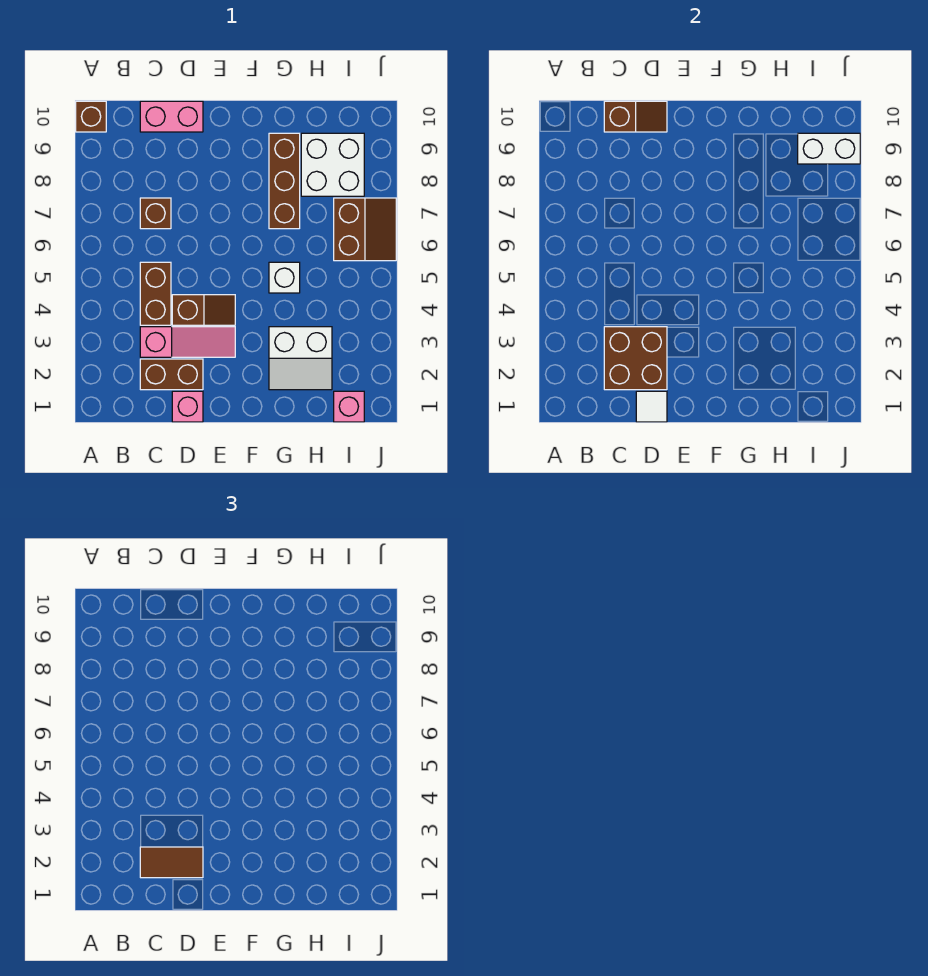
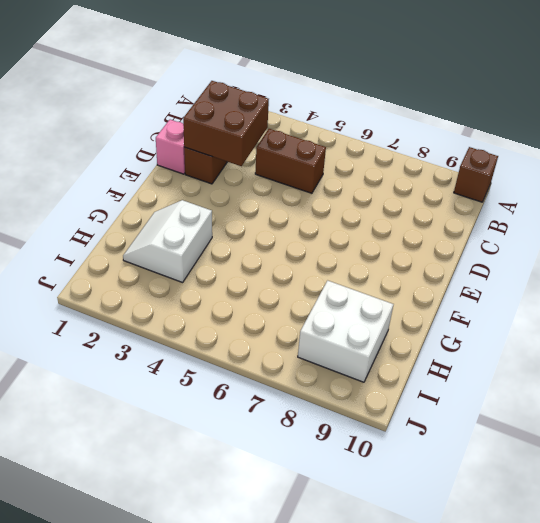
none -> pink slope C3:E3 level 1 top C
none -> brown brick C7 level 1
none -> pink brick C10:D10 level 1

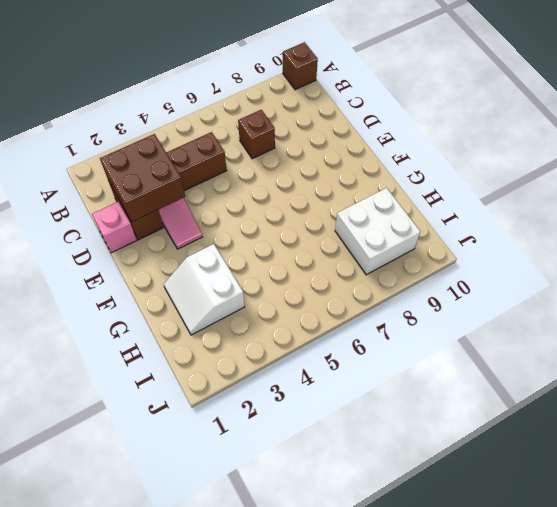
none -> pink brick C10:D10 level 1
none -> brown slope D4:E4 level 1 top D
none -> white brick G5 level 1

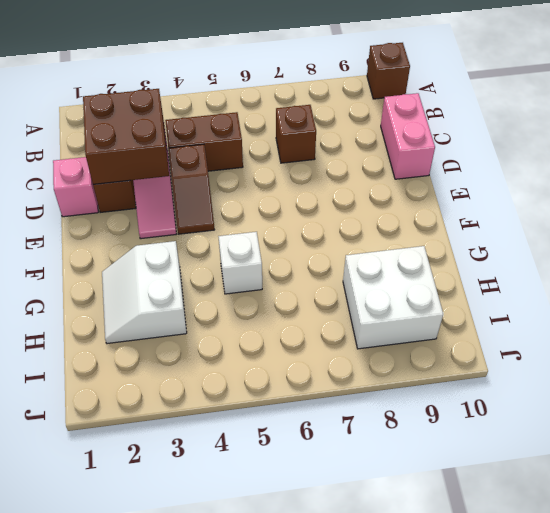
none -> brown brick G7:G9 level 1
none -> pink brick I1 level 1
none -> brown slope I6:J7 level 1 top I

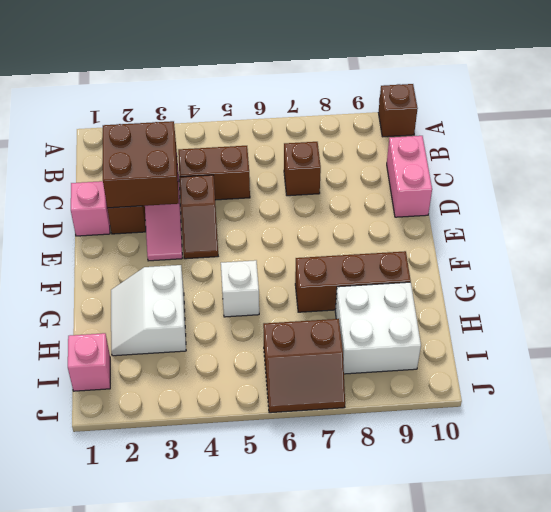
none -> brown slope C10:D10 level 2 top C
none -> white tile D1 level 2
none -> white brick I9:J9 level 2

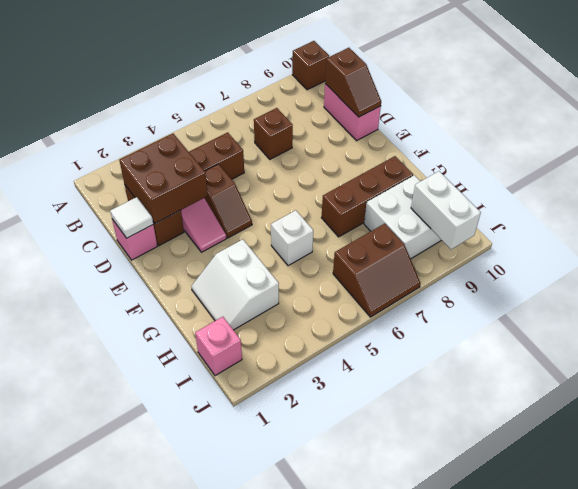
none -> brown tile C2:D2 level 3

